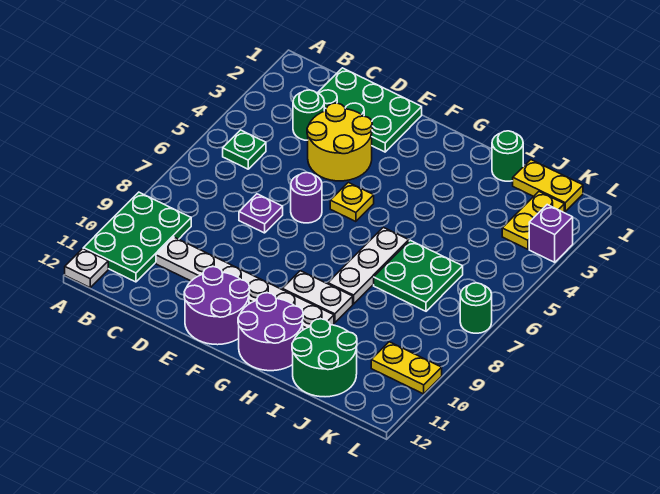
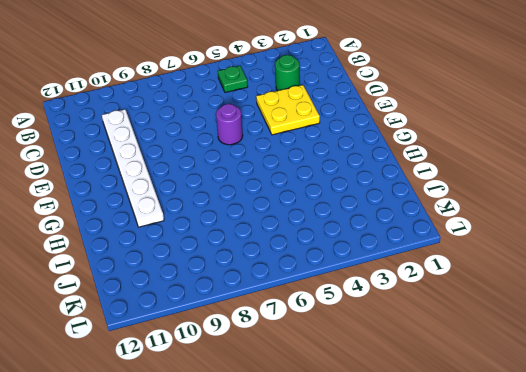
yellow plate D3:E4 level 1 -> yellow round brick D3:E4 level 1
none -> green plate A9:B11 level 1
none -> white plate A12 level 1
none -> green plate C1:E2 level 1

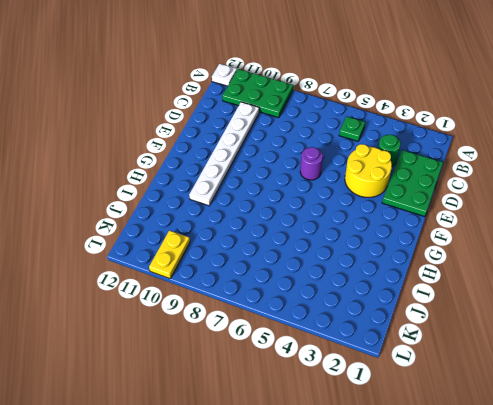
none -> purple plate D7 level 1
none -> purple round brick E11:F12 level 1
none -> yellow plate F5 level 1

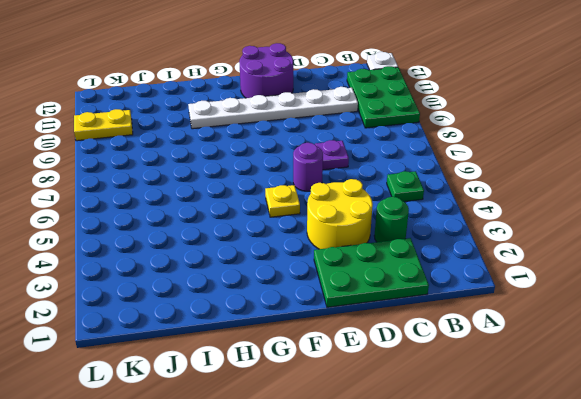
none -> white plate G9:H9 level 1
none -> purple round brick G11:H12 level 1
none -> white plate H6:H8 level 1

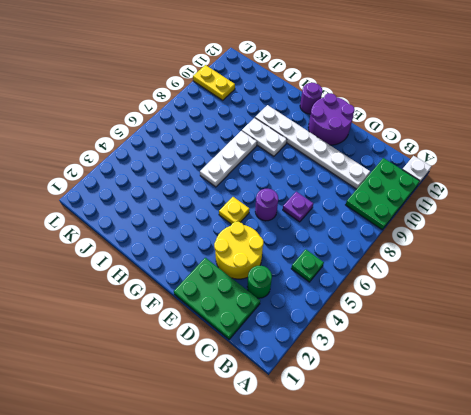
purple round brick G12 level 1 -> purple round brick G11:H12 level 1
none -> green round brick I1 level 1
none -> green plate I6:J7 level 1
none -> green round brick I11:J12 level 1

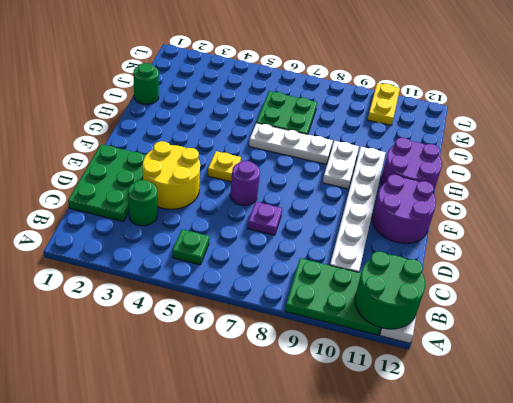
green round brick A11:B12 level 2 -> green round brick I11:J12 level 1
none -> yellow plate J1:K1 level 1
none -> yellow plate K2:K3 level 1
none -> purple brick L3 level 1

